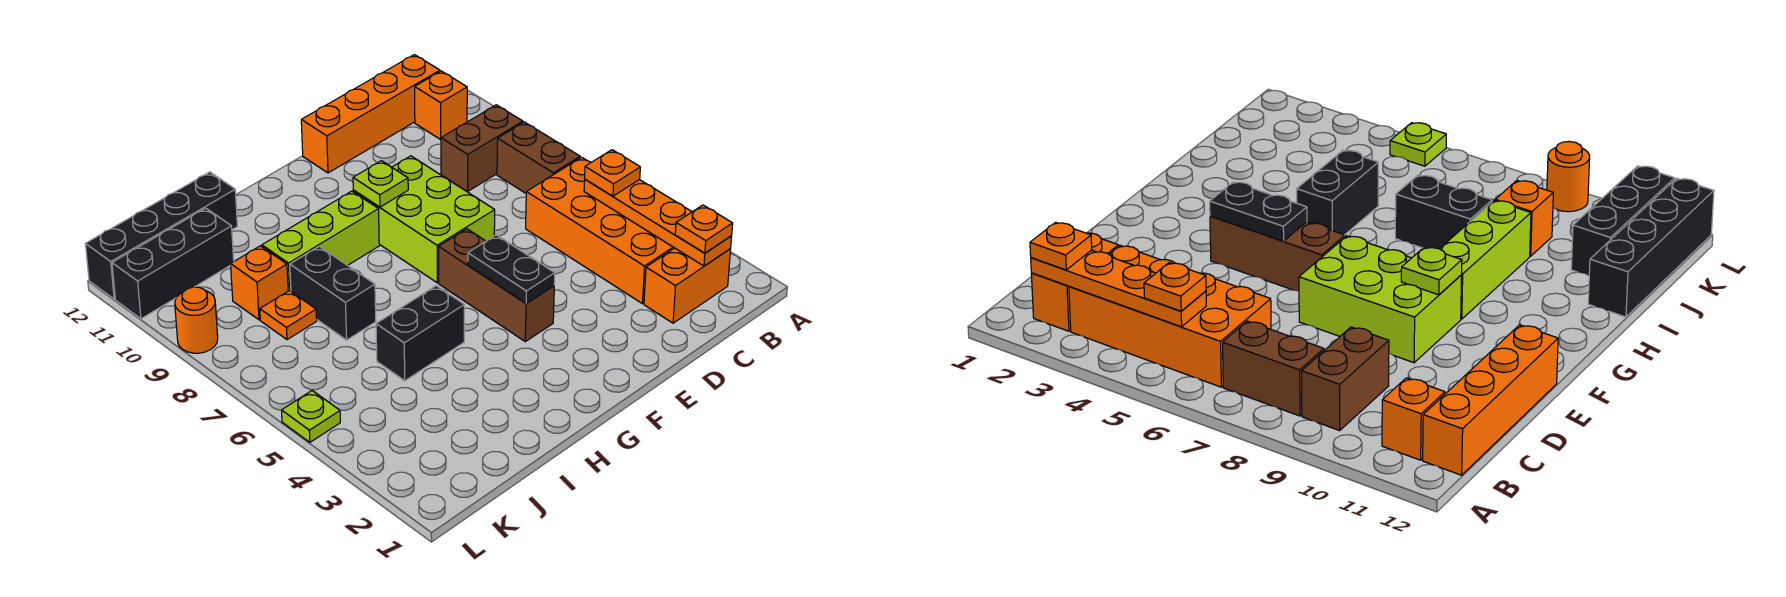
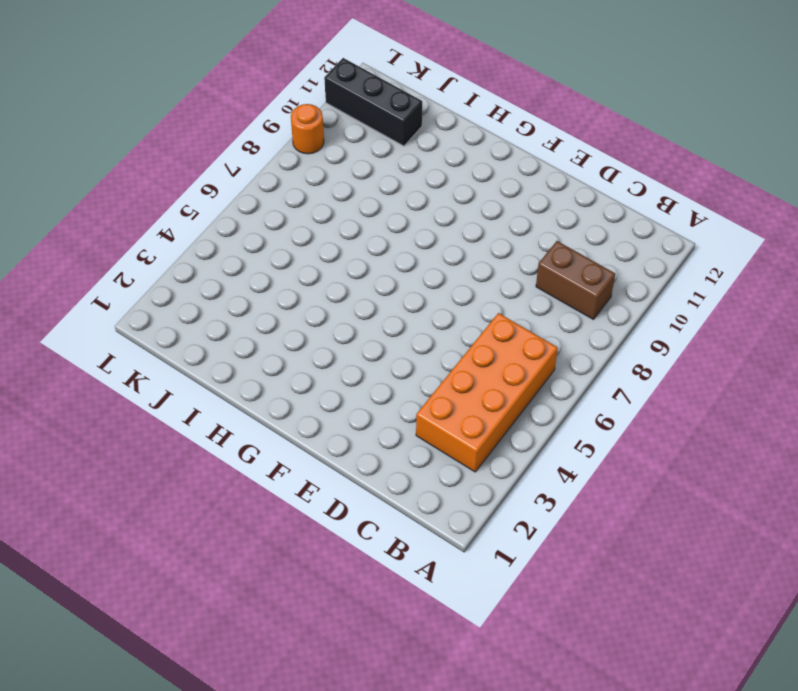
none -> orange brick B2:C2 level 1
none -> brown brick B7:B8 level 1
none -> orange brick B11 level 1

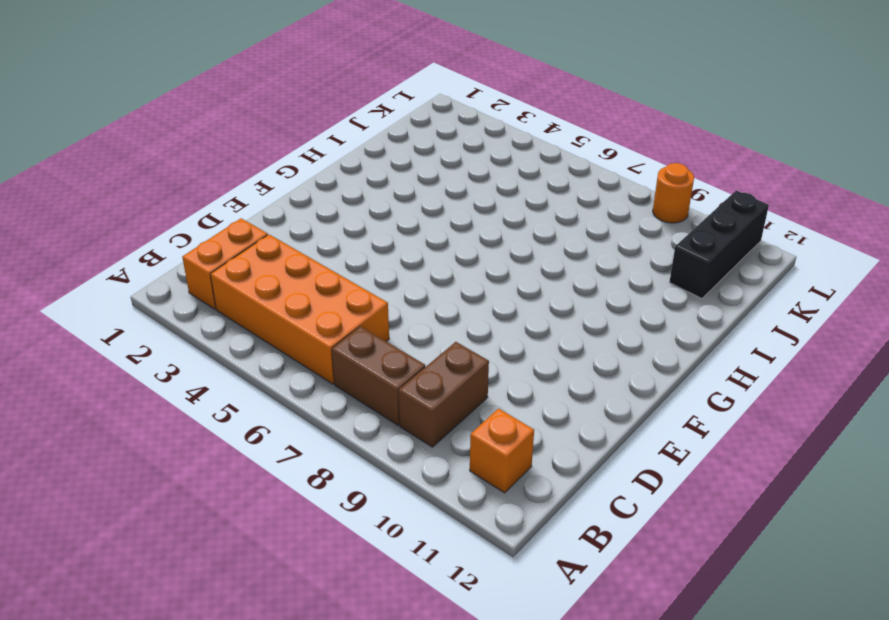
none -> orange brick B12:E12 level 1
none -> lime brick E7:F9 level 1
none -> brown brick F4:F6 level 1

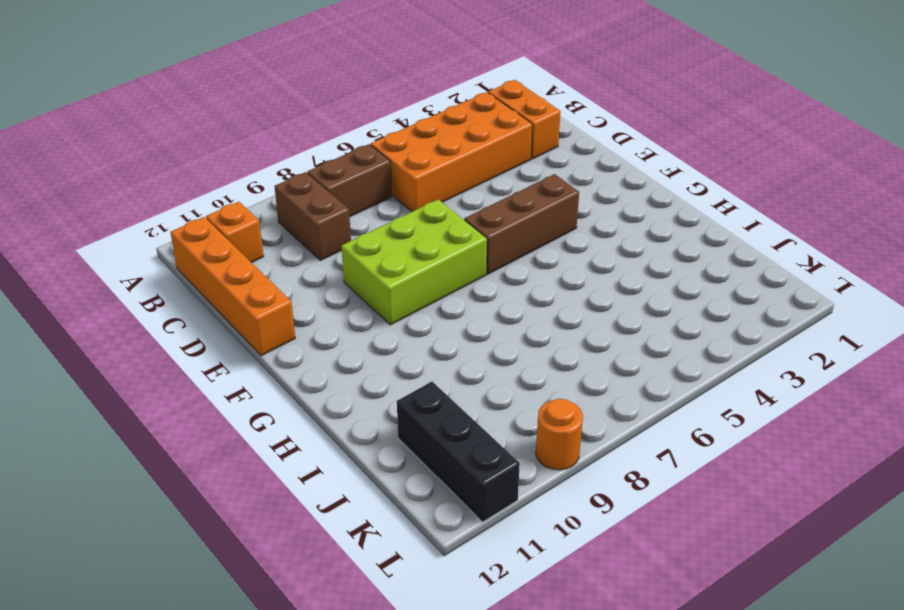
none -> lime brick G9:I9 level 1
none -> black brick H5:I5 level 1
none -> black brick I7:I8 level 1

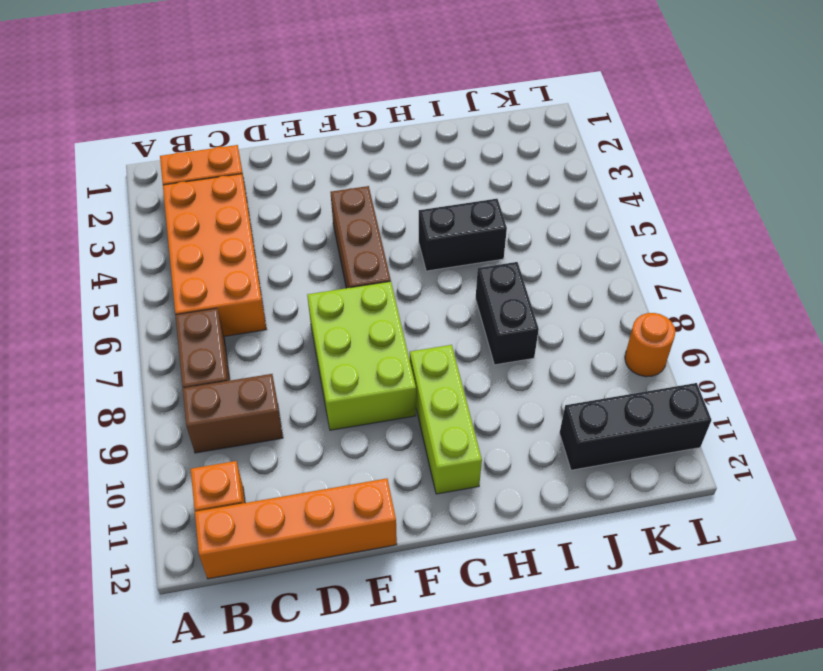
lime brick G9:G11 level 1 -> lime brick G9:I9 level 1
none -> black brick I12:L12 level 1
none -> orange plate J8 level 1
none -> orange brick J9 level 1

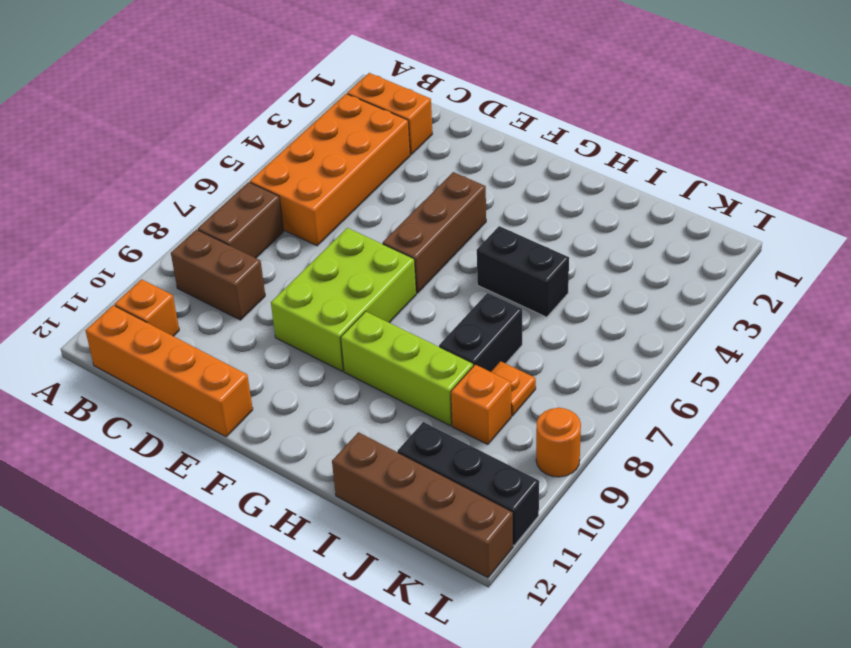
brown brick I12:L12 level 1 -> black brick I12:L12 level 1
none -> lime plate L5 level 1
none -> orange plate B2:B5 level 2
none -> black plate F4:F5 level 2

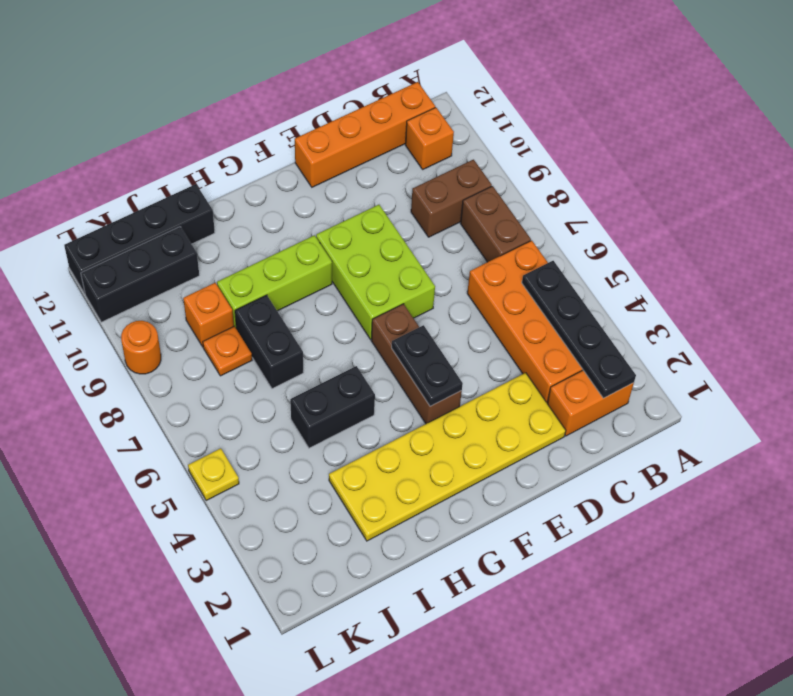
black plate B2:B5 level 2 -> orange plate B2:B5 level 2
yellow plate D2:I3 level 1 -> none
yellow plate L5 level 1 -> lime plate L5 level 1
none -> lime plate F9 level 2
none -> orange plate B2 level 3
none -> orange plate B5 level 3

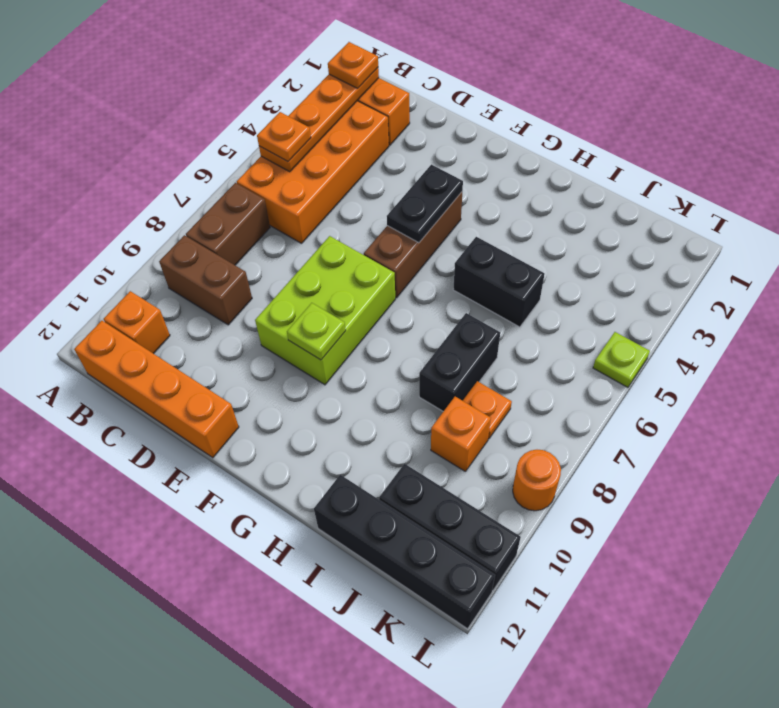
none -> lime brick G9:I9 level 1

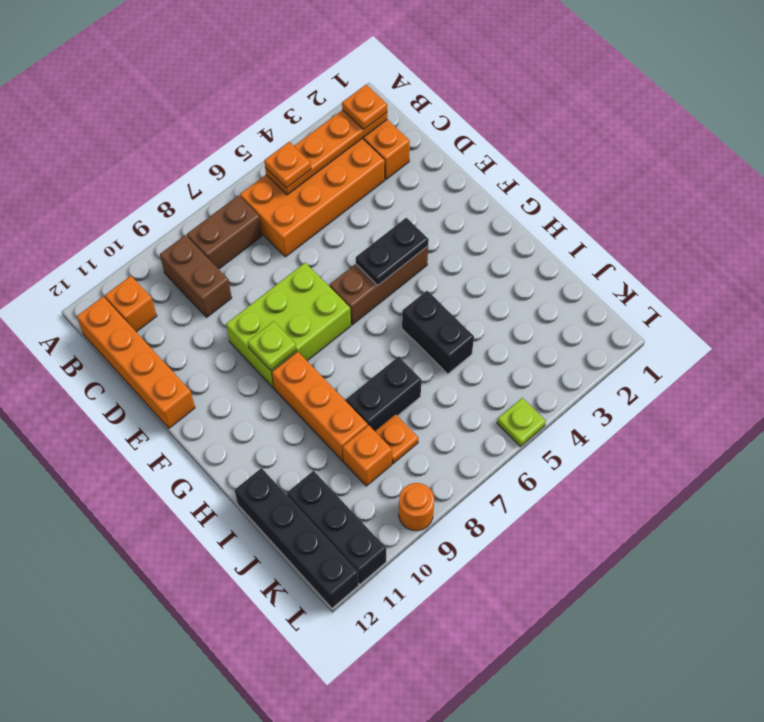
orange brick G9:I9 level 1 -> lime brick G9:I9 level 1

